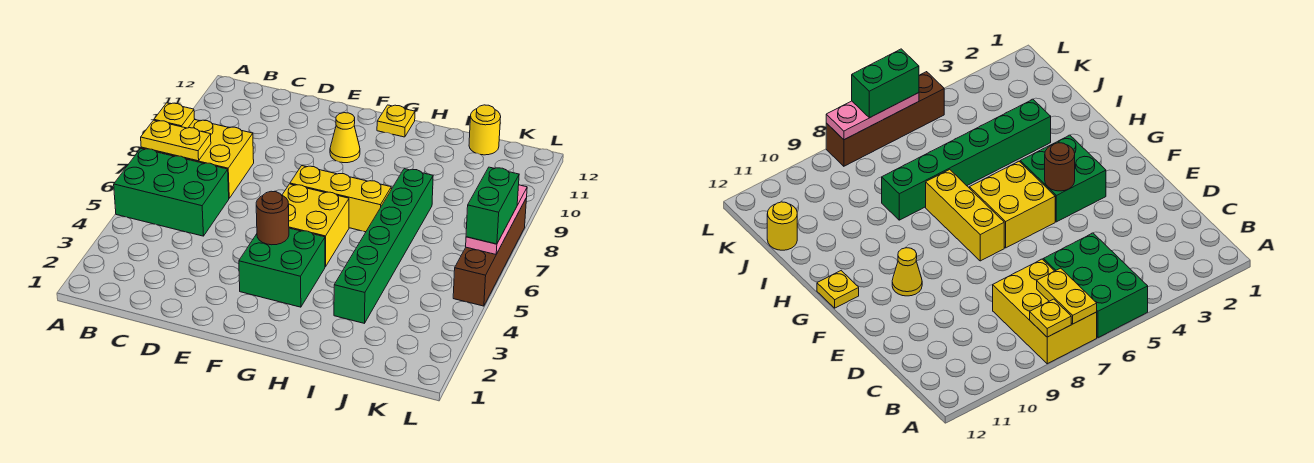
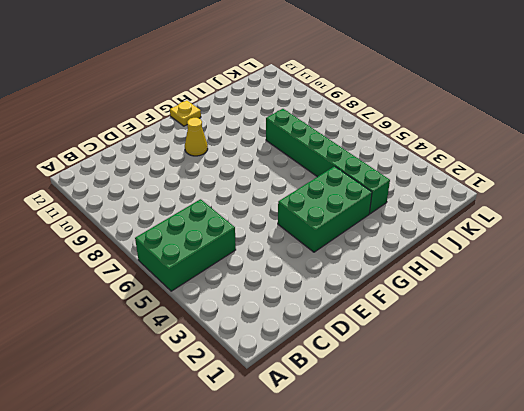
green brick F3:H4 level 1 -> green brick F3:G4 level 1
none -> yellow brick A7:C8 level 1
none -> yellow brick F5:G6 level 1
none -> yellow brick F7:H7 level 1

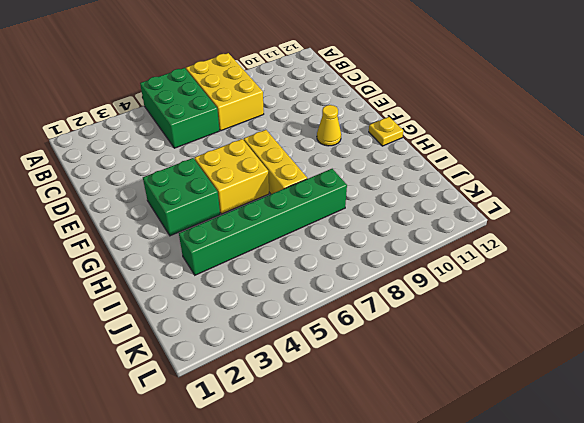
none -> yellow round brick J12 level 1
none -> brown brick L5:L8 level 1
none -> yellow plate A7:B7 level 2

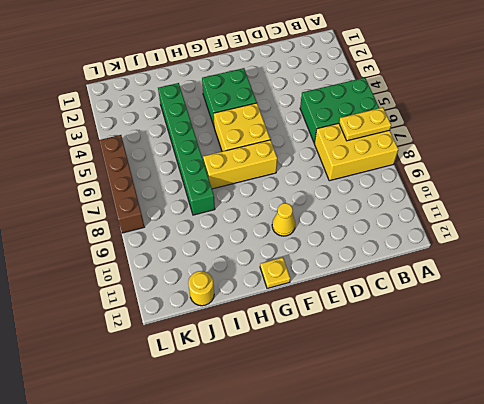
none -> yellow plate A8 level 2
none -> brown round brick F4 level 2
none -> pink plate L6:L8 level 2

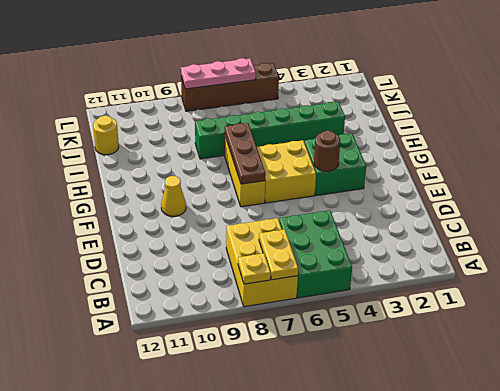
brown plate F7:H7 level 2 -> none
none -> yellow plate G12 level 1
none -> green brick L6:L7 level 3

